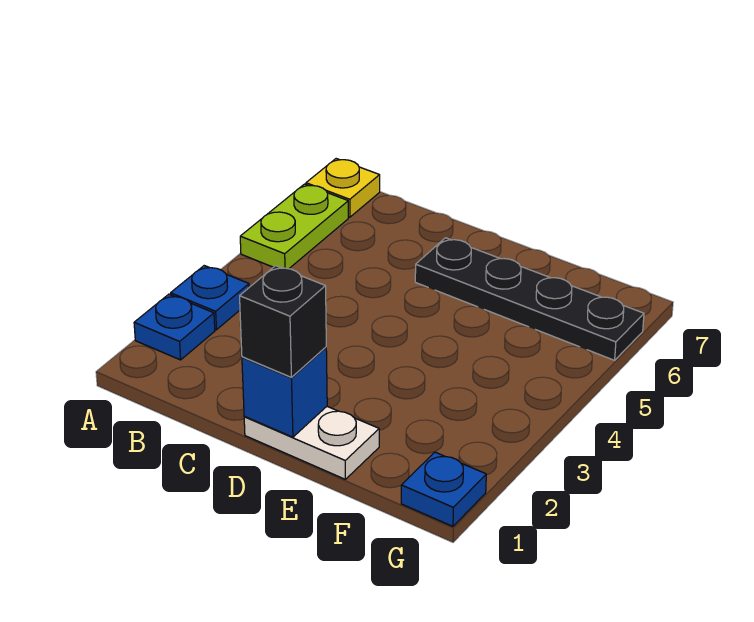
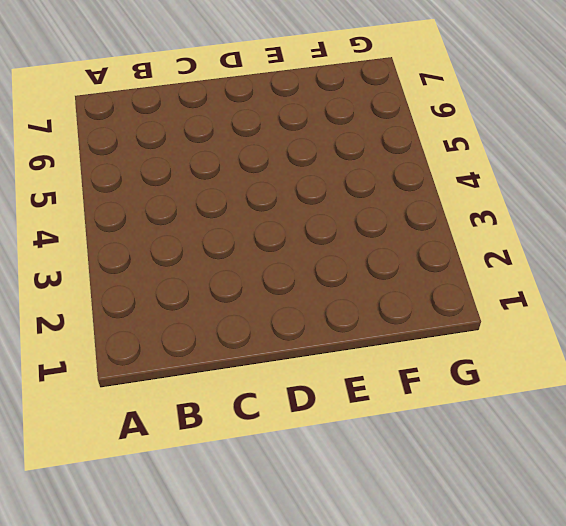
none -> blue plate A2 level 1
none -> blue plate A3 level 1

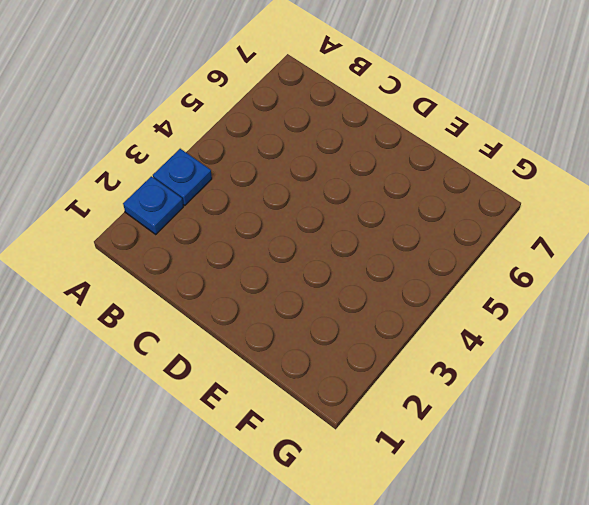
none -> lime plate A5:A6 level 1
none -> yellow plate A7 level 1

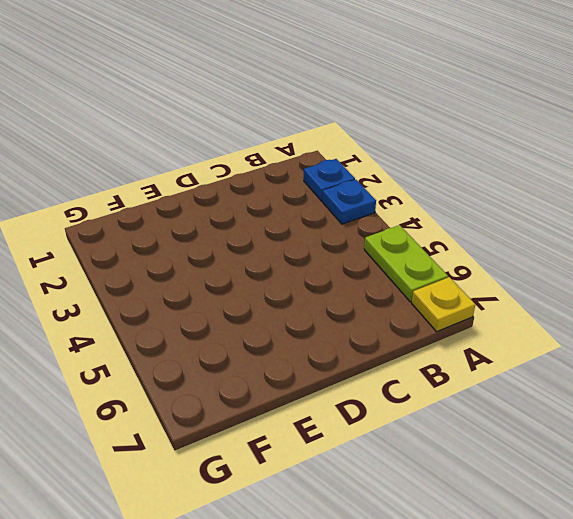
none -> white plate D1:E1 level 1
none -> black plate D6:G6 level 1

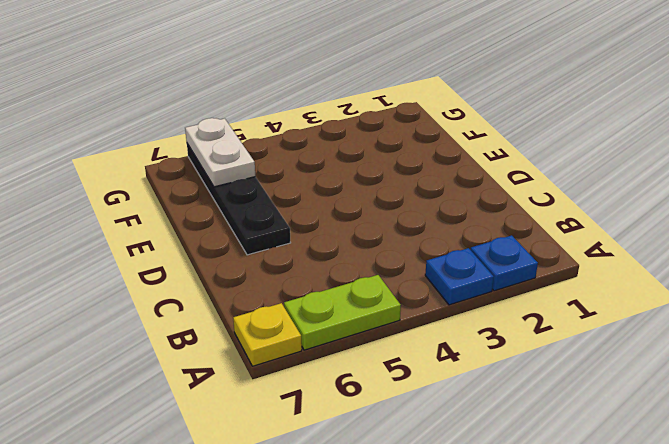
white plate F6:G6 level 2 -> white plate D1:E1 level 1
none -> blue plate G1 level 1
none -> blue brick D1 level 2

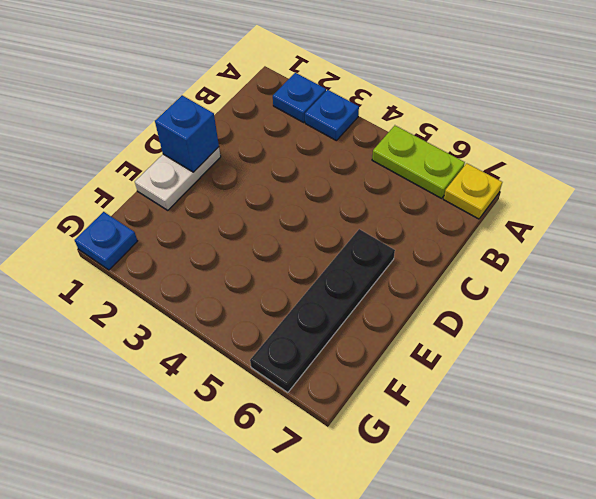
none -> black brick D1 level 3

